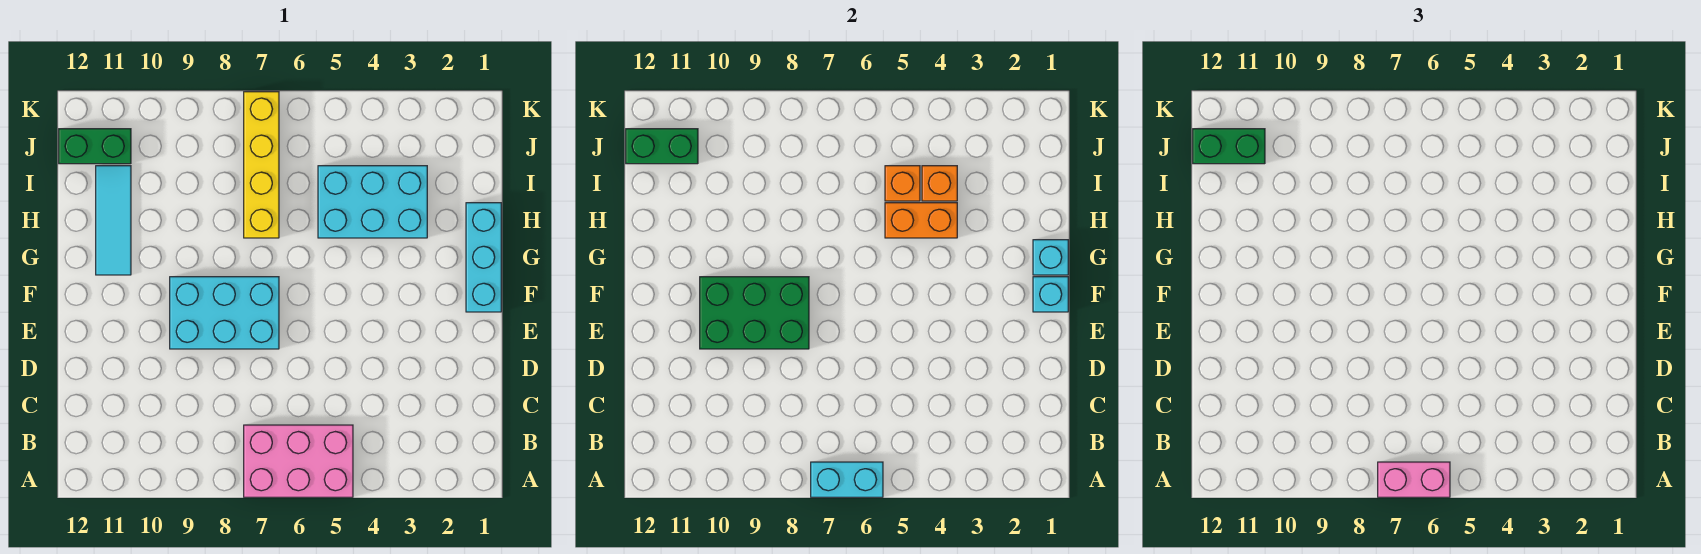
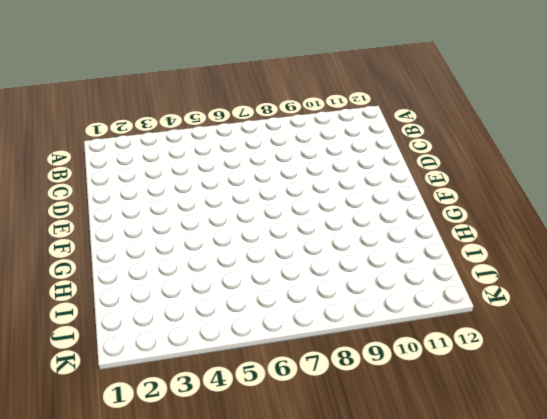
none -> pink brick A5:B7 level 1
none -> cyan brick E7:F9 level 1
none -> cyan brick F1:H1 level 1

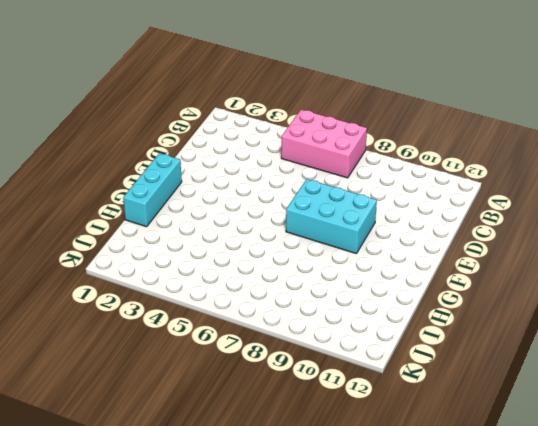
none -> cyan tile G11:I11 level 1
none -> cyan brick H3:I5 level 1
none -> yellow brick H7:K7 level 1

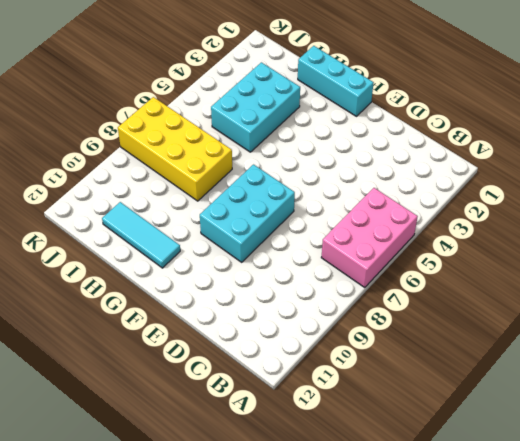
yellow brick H7:K8 level 1 -> yellow brick H7:K7 level 1
none -> green brick J11:J12 level 1
none -> cyan brick A6:A7 level 2
none -> green brick E8:F10 level 2

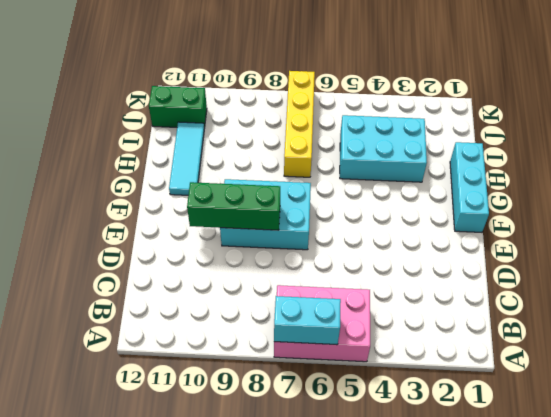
green brick E8:E10 level 2 -> green brick E8:F10 level 2
none -> cyan brick F1 level 2
none -> cyan brick G1 level 2
none -> orange brick H4:H5 level 2

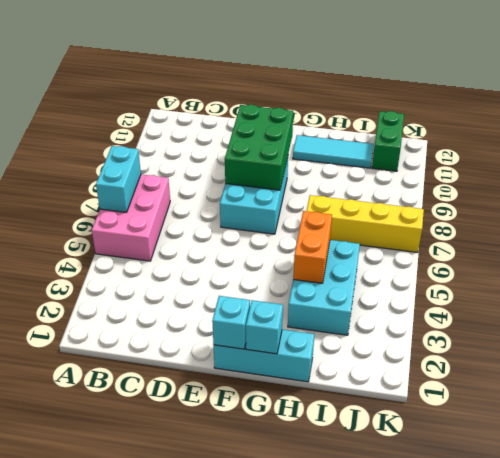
none -> orange brick I4 level 2
none -> orange brick I5 level 2
none -> green brick J11:J12 level 2

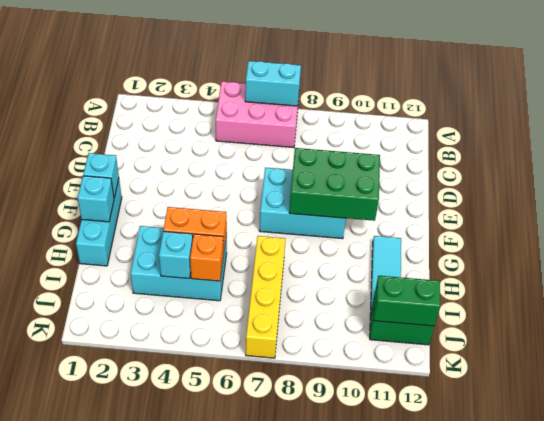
cyan brick I4 level 2 -> orange brick I4 level 2
none -> pink brick A6:A7 level 3
none -> green brick J11:J12 level 3

